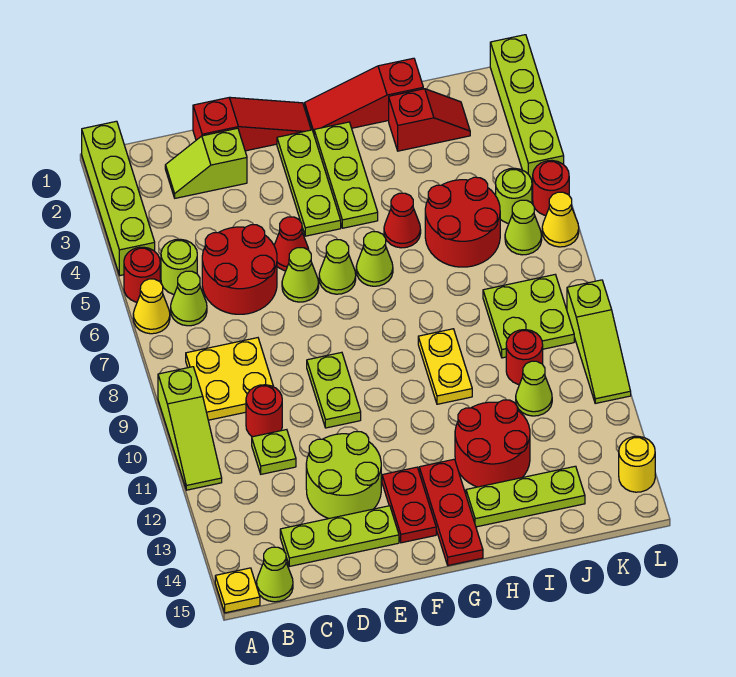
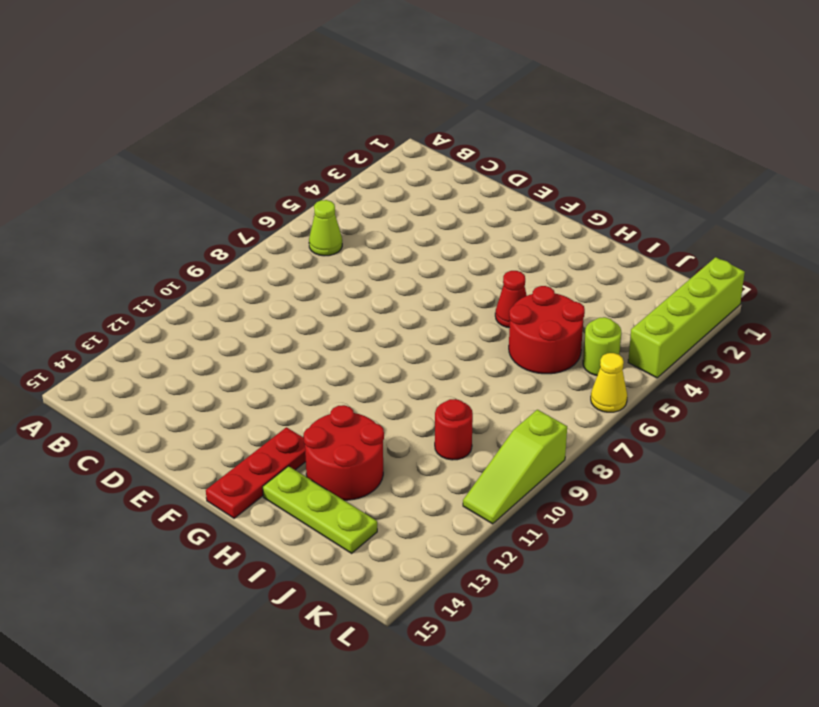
none -> lime brick A1:A4 level 1
none -> red round brick A5 level 1
none -> yellow cone A6 level 1
none -> lime slope A9:A11 level 1 top 9

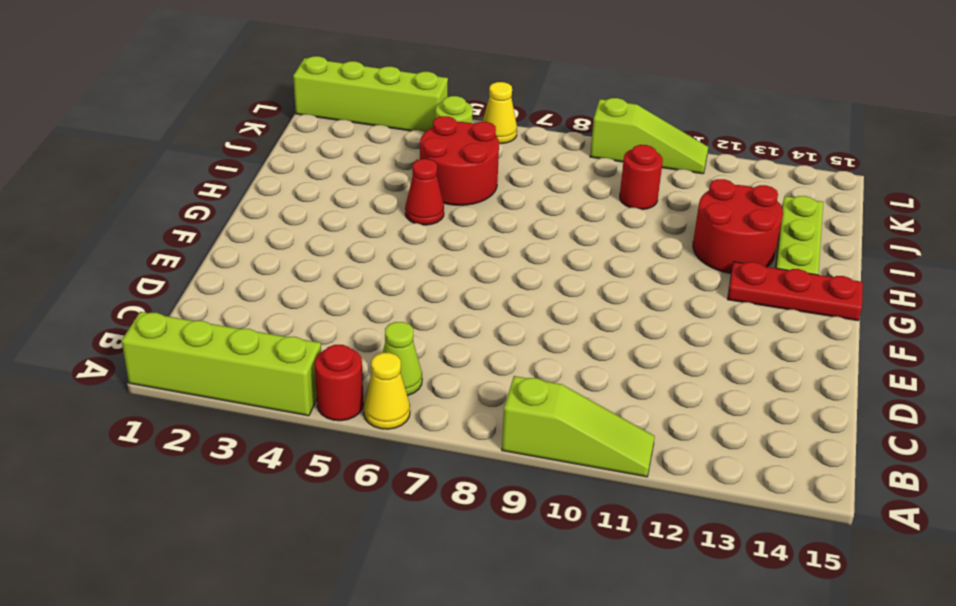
none -> yellow plate A15 level 1
none -> lime round brick B5 level 1
none -> yellow plate B8:C9 level 1
none -> lime cone B15 level 1

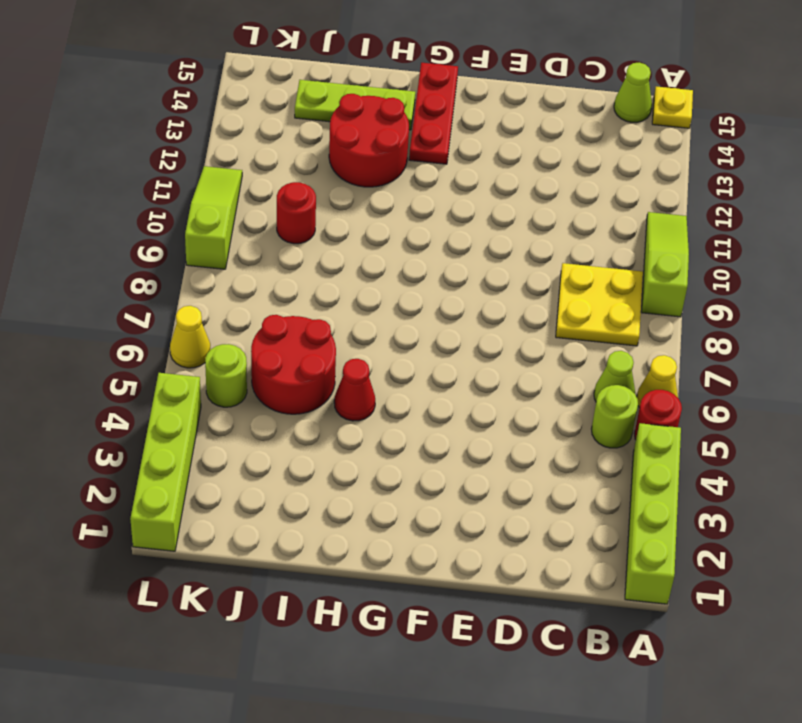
none -> lime slope C2:D2 level 1 top D
none -> red round brick C5:D6 level 1
none -> red round brick C10 level 1
none -> lime plate C11 level 1

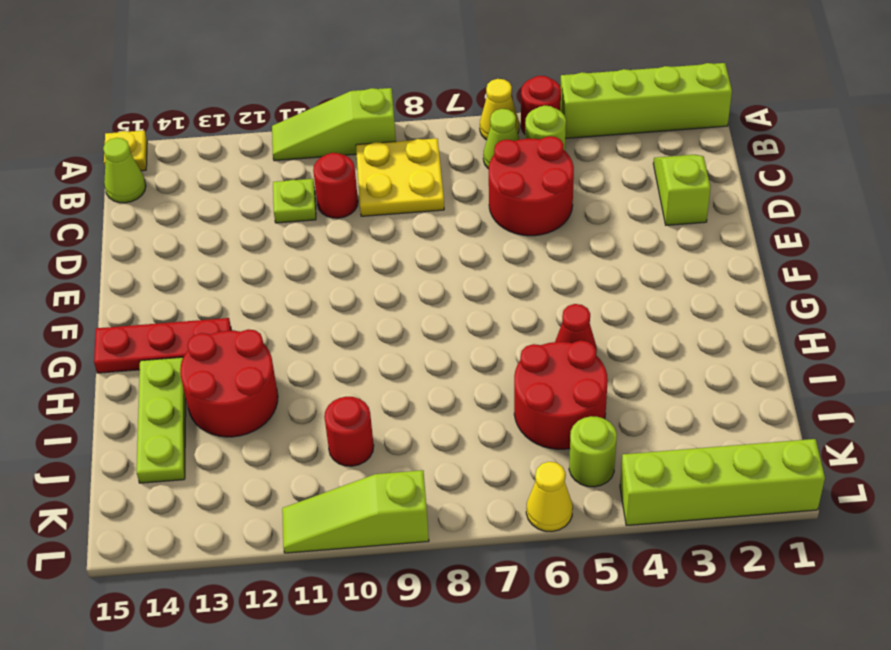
none -> lime plate C14:E14 level 1
none -> red slope D1:F1 level 1 top D
none -> lime round brick D12:E13 level 1
none -> red cone E5 level 1

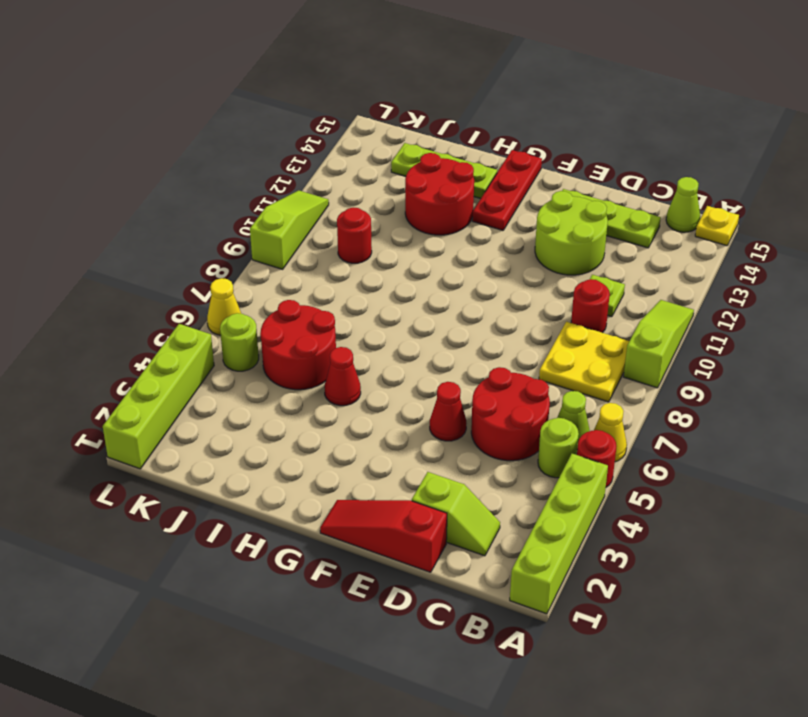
none -> lime cone E6 level 1
none -> lime plate E9:E10 level 1
none -> lime plate F2:F4 level 1
none -> lime cone F6 level 1

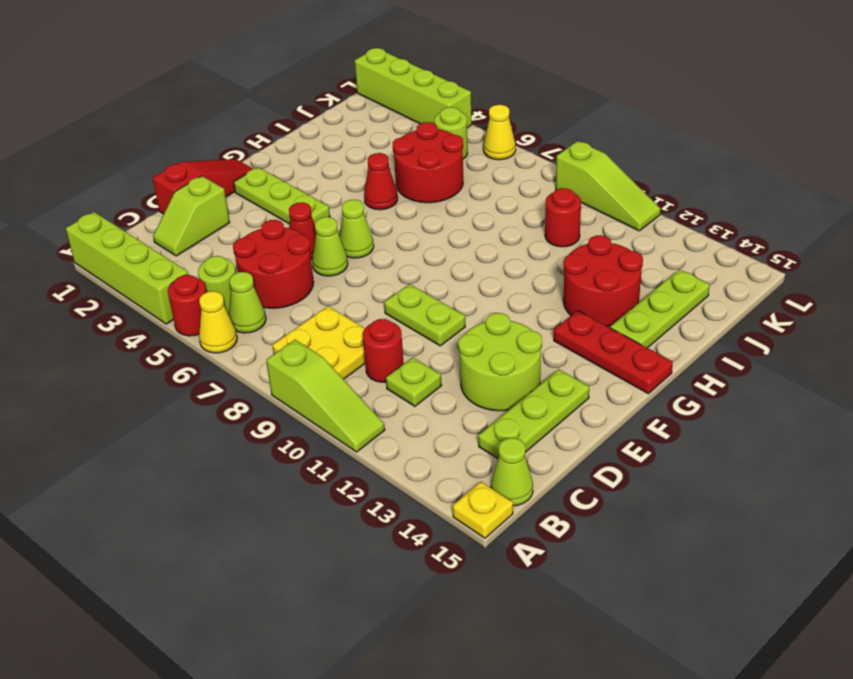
none -> red plate F13:F14 level 1
none -> red slope G1:I1 level 1 top I
none -> lime plate G2:G4 level 1
none -> lime cone G6 level 1

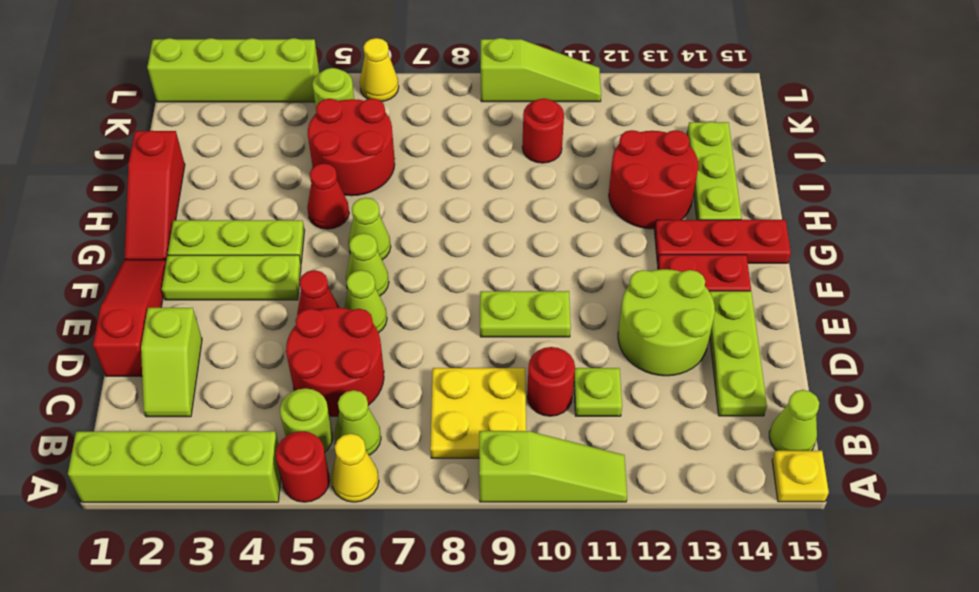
none -> yellow plate H9:H10 level 1
none -> red slope I2:J2 level 1 top I
none -> lime plate J8:K9 level 1
none -> lime cone J11 level 1

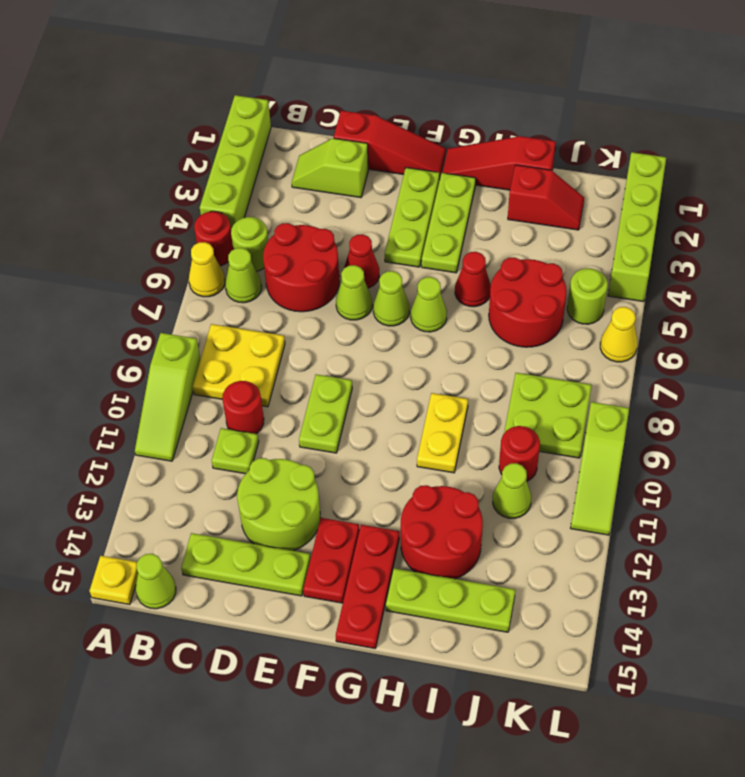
none -> lime cone K6 level 1
none -> red round brick L5 level 1
none -> yellow round brick L14 level 1

